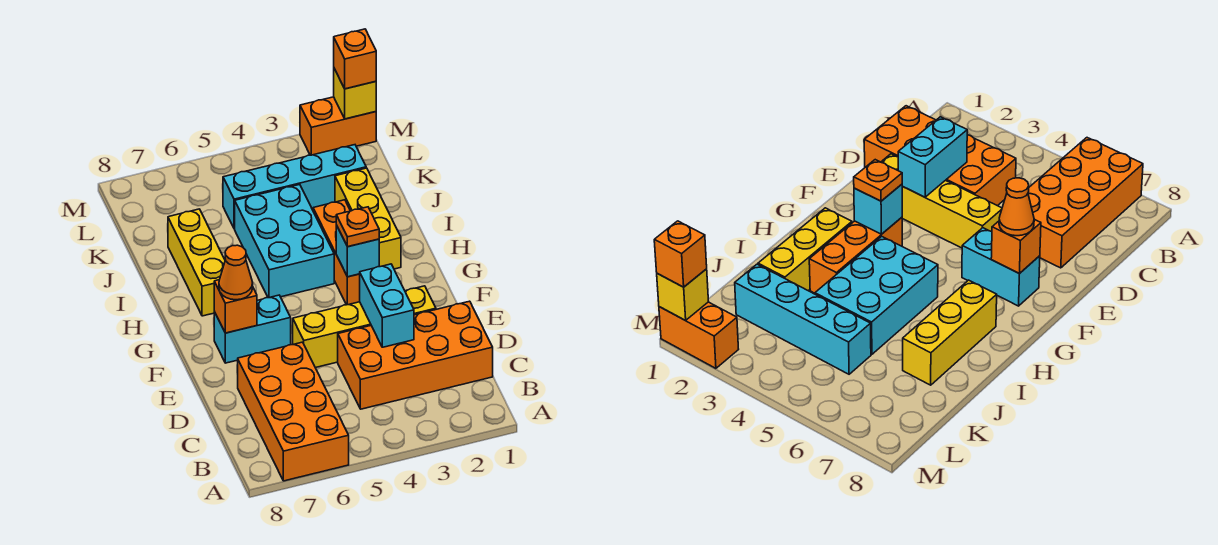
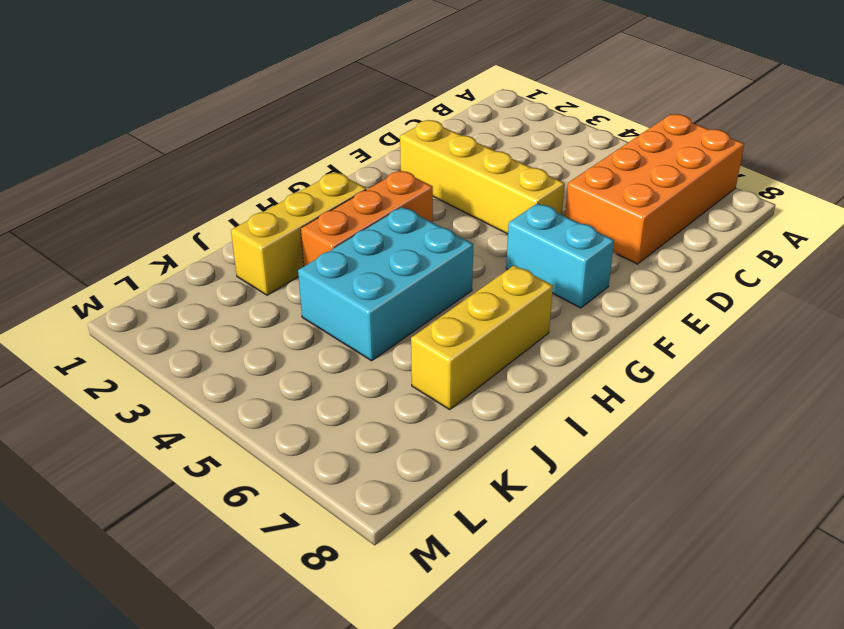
none -> orange brick C1:D4 level 1
none -> cyan brick K2:K5 level 1
none -> orange brick M1:M2 level 1

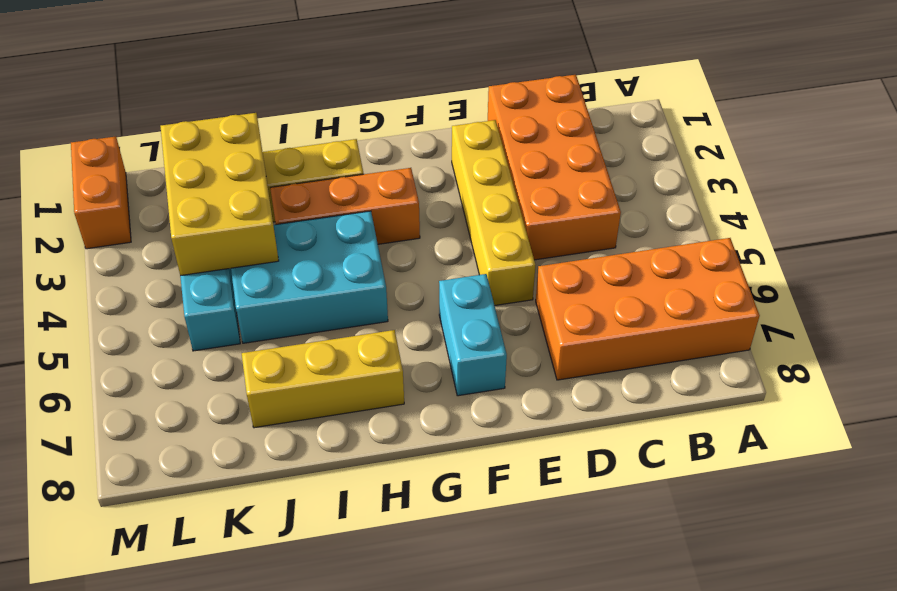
yellow brick J2:K4 level 2 -> none
none -> cyan brick D3:E3 level 2
none -> orange brick F7 level 2
none -> cyan brick G3 level 2

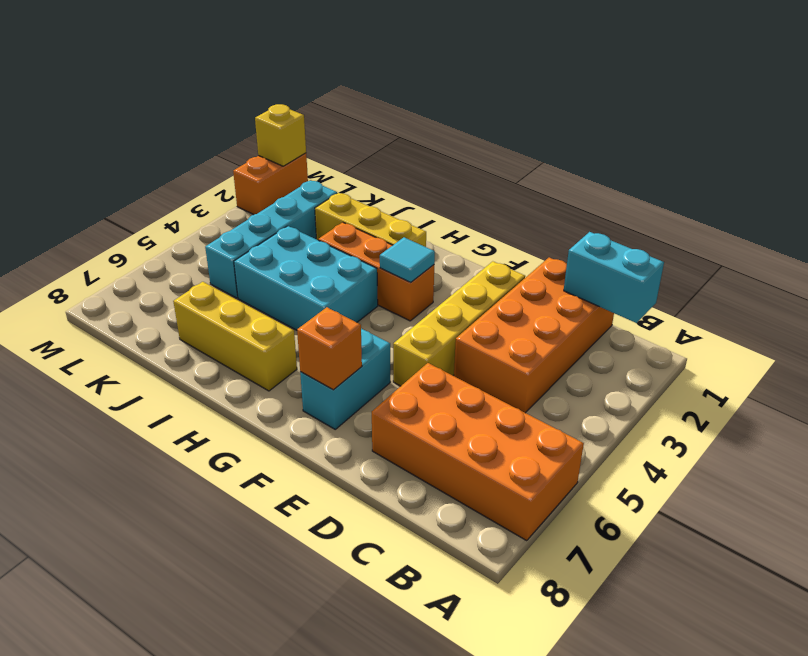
cyan brick B1:C1 level 2 -> cyan brick D3:E3 level 2
cyan tile G3 level 2 -> cyan brick G3 level 2
none -> orange cone F7 level 3
none -> orange plate G3 level 3
none -> orange brick M1 level 3

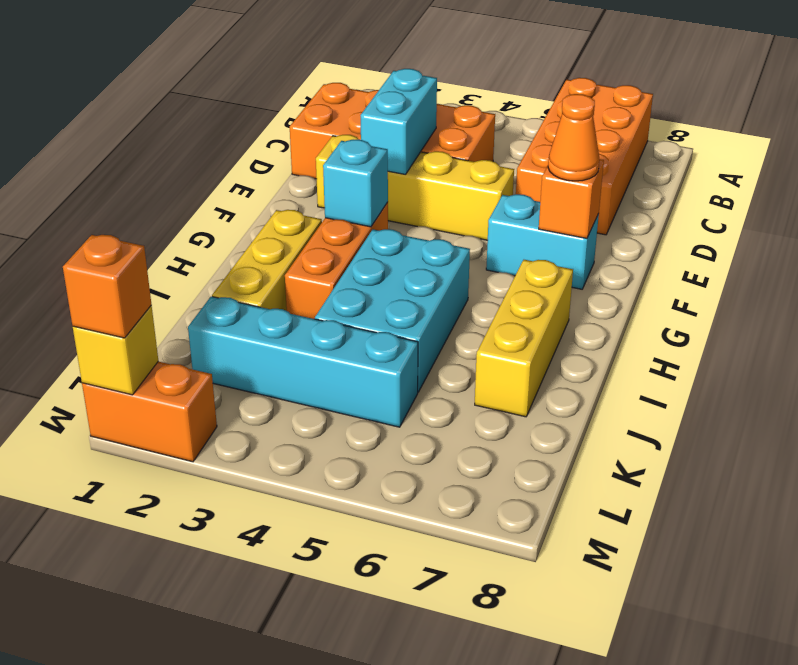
none -> orange plate G3 level 3

